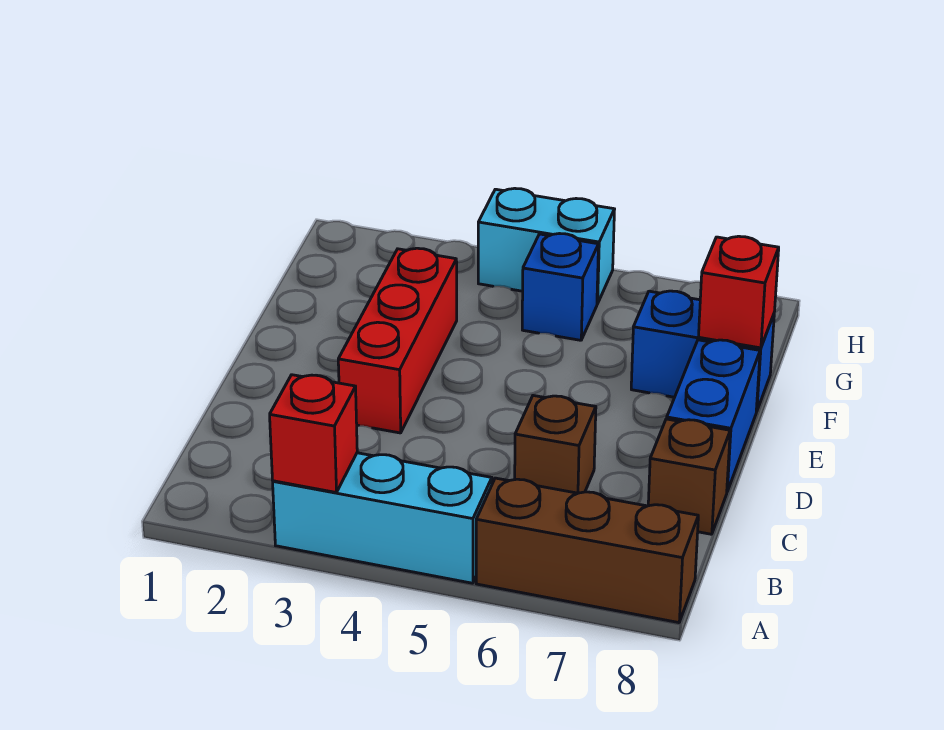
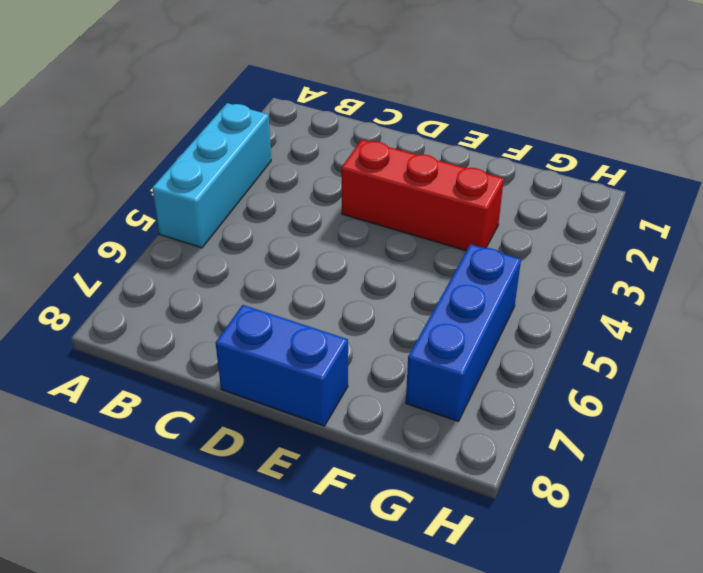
blue brick G5:G7 level 1 -> blue brick G5 level 1
none -> brown brick A6:A8 level 1
none -> brown brick C6 level 1

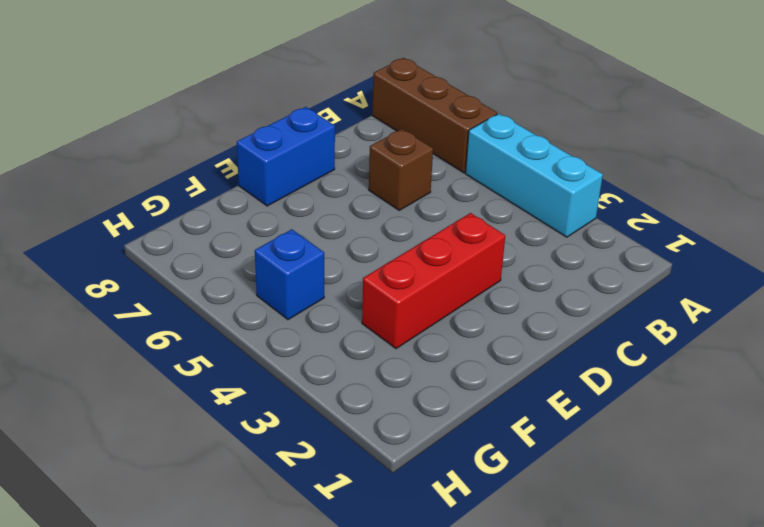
none -> brown brick C8 level 1
none -> blue brick F7:F8 level 1

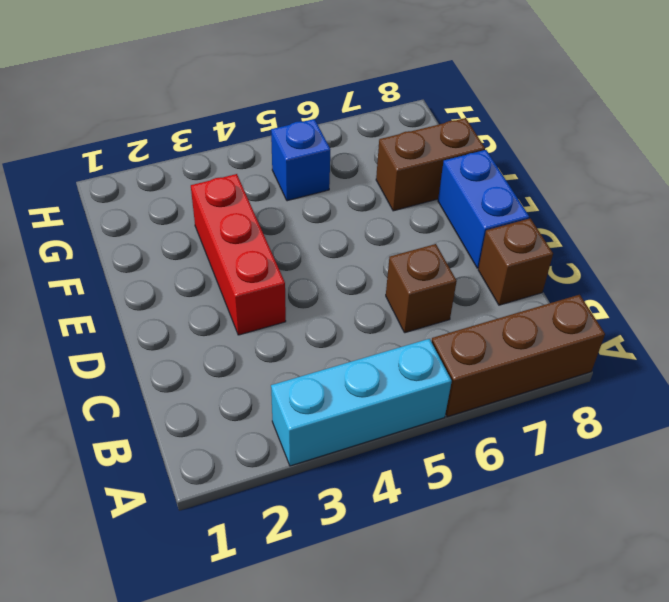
brown brick F7:F8 level 1 -> blue brick F7:F8 level 1
none -> cyan brick H4:H5 level 1
none -> red brick A3 level 2

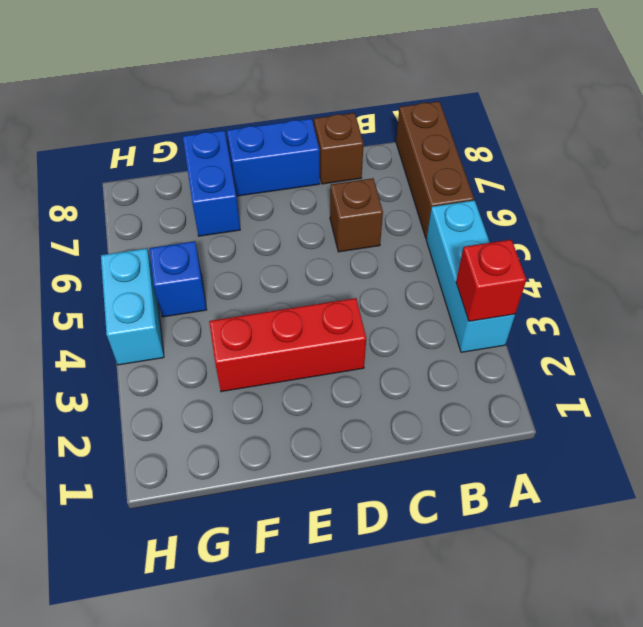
none -> red brick F8 level 2

